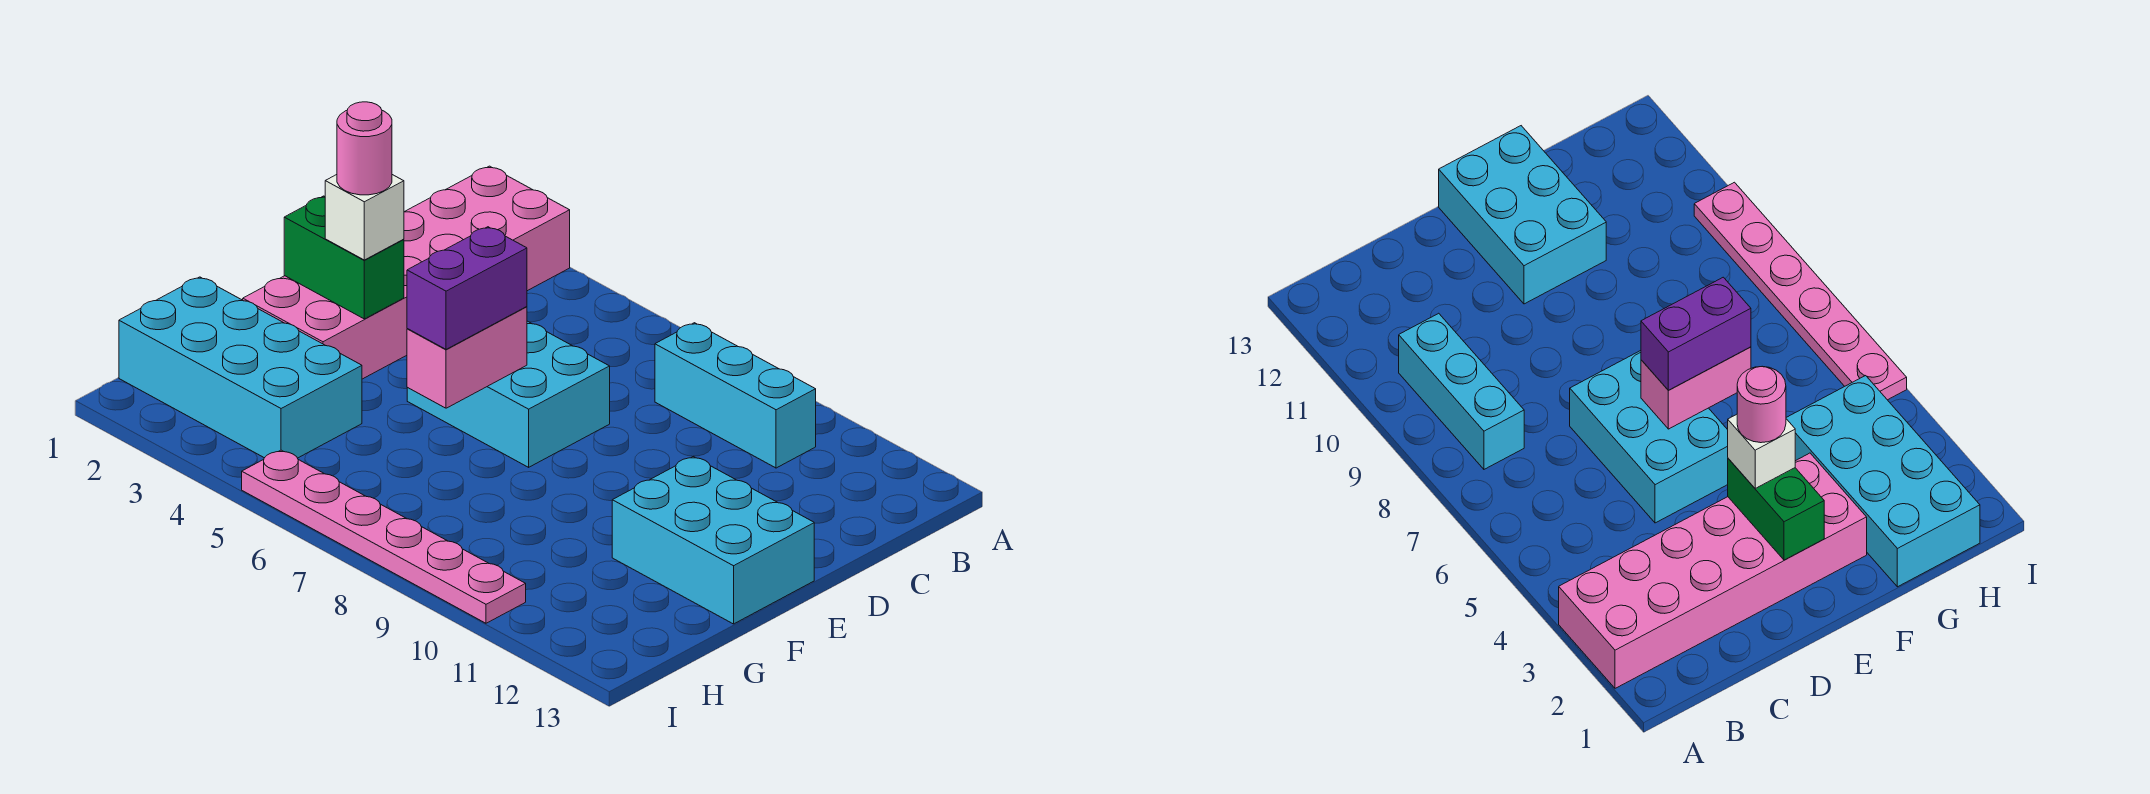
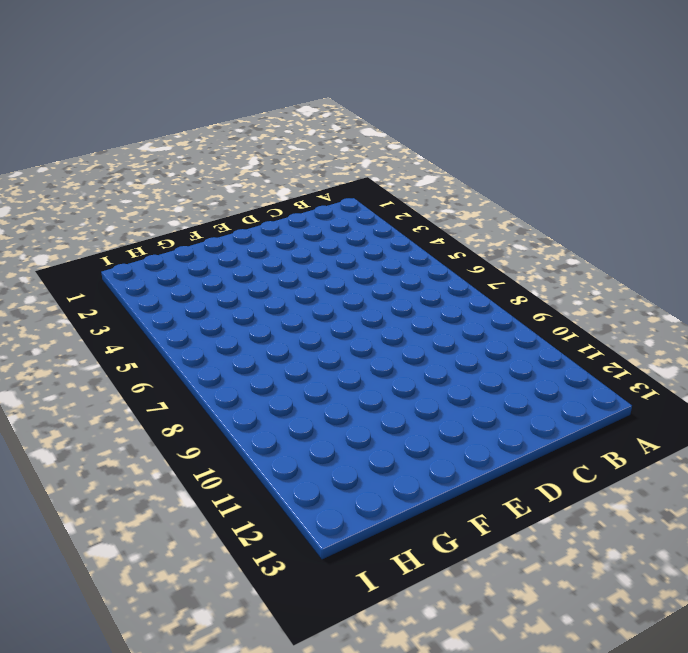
none -> pink brick A2:F3 level 1
none -> cyan brick B8:B10 level 1

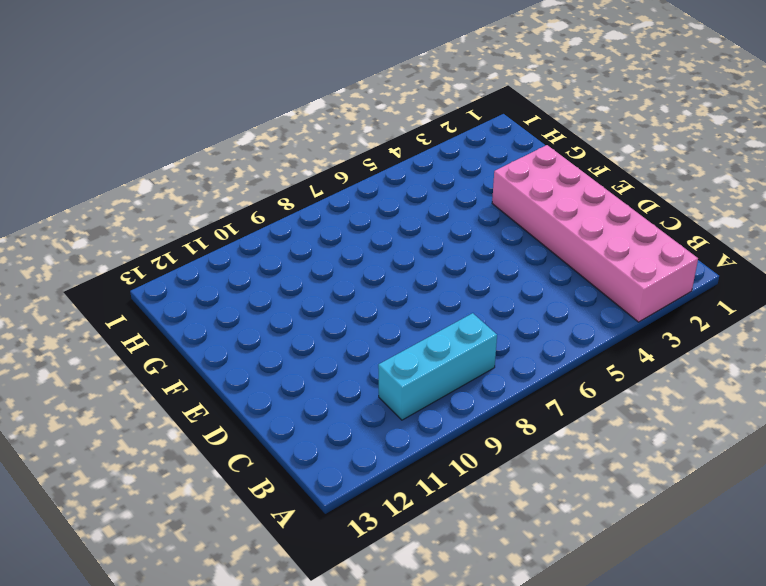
none -> cyan brick D5:E7 level 1
none -> cyan brick E11:F13 level 1

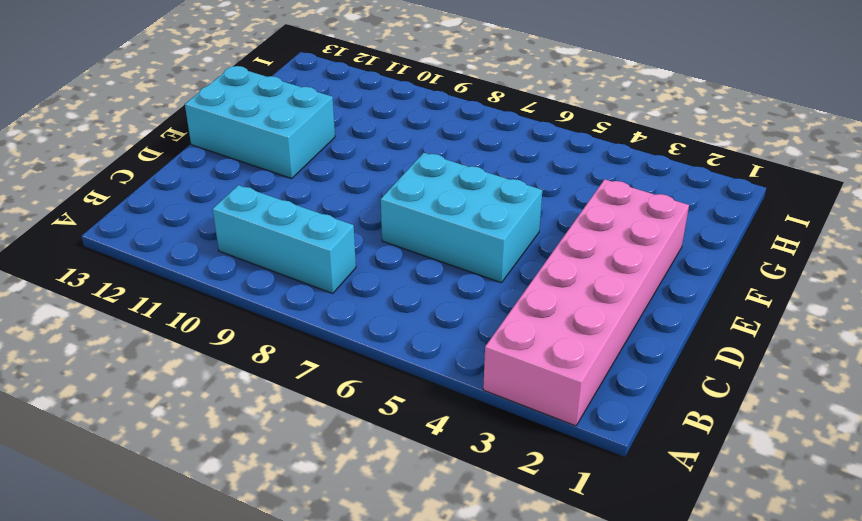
none -> cyan brick G1:H4 level 1
none -> pink plate I5:I10 level 1

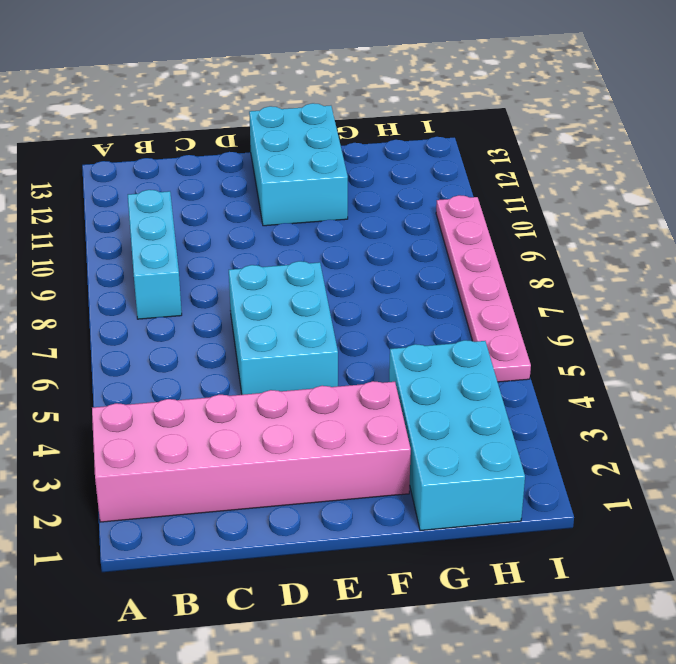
none -> green brick E2:E3 level 2
none -> pink brick E6:F6 level 2

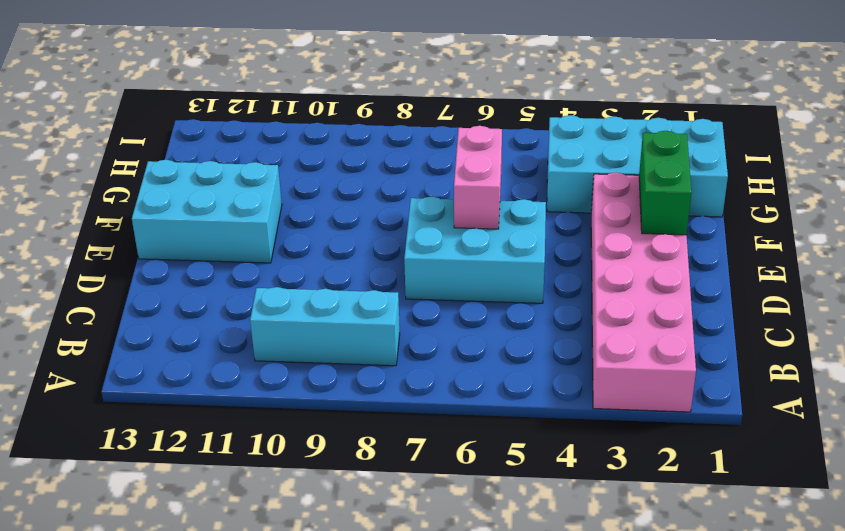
green brick E2:F2 level 2 -> green brick E2:E3 level 2
none -> pink plate I5:I10 level 1
none -> white brick E3 level 3

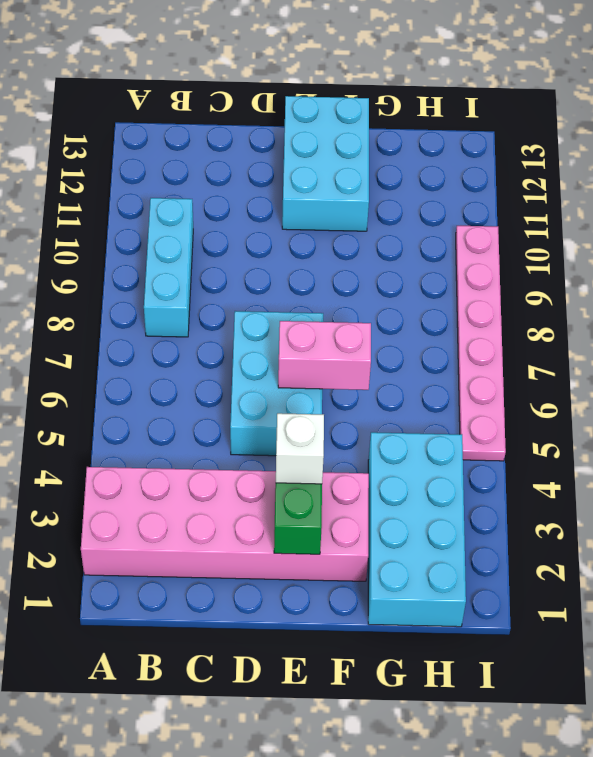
none -> purple brick E6:F6 level 3
none -> pink round brick E3 level 4

